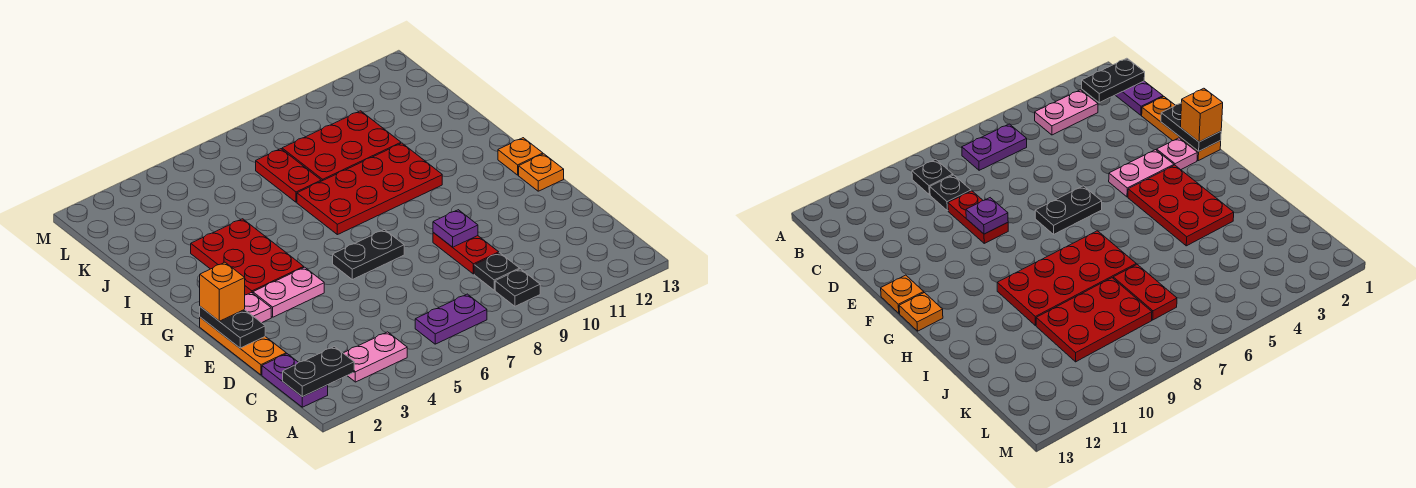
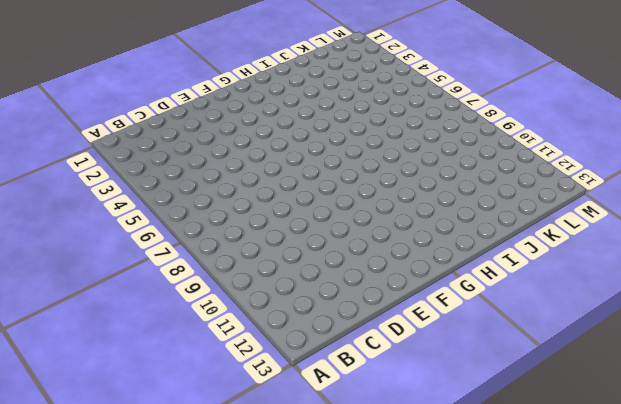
none -> purple plate B1:C1 level 1
none -> pink plate B3:B4 level 1
none -> purple plate B6:B7 level 1

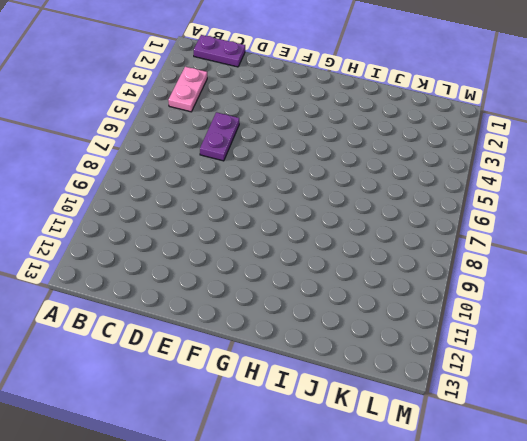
purple plate D5:D6 level 1 -> purple plate B6:B7 level 1
none -> black plate B9 level 1
none -> black plate C9 level 1
none -> orange plate D1:F1 level 1

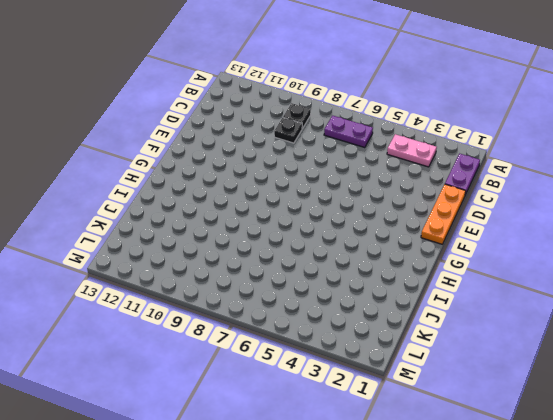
none -> red plate D9:E9 level 1
none -> pink plate F2 level 1
none -> pink plate F3:F4 level 1

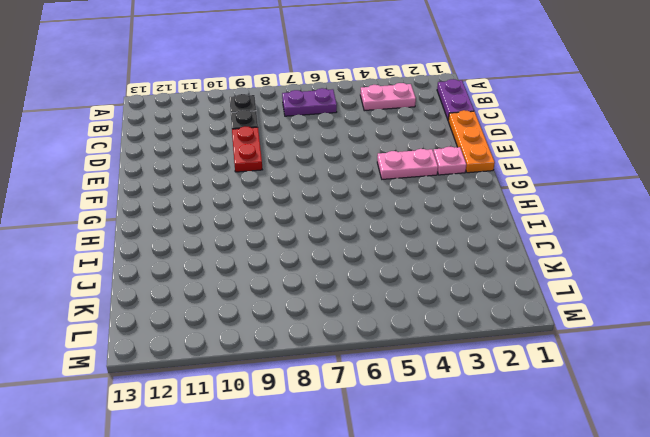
none -> black plate F6:F7 level 1
none -> orange plate F13 level 1
none -> red plate G3:I4 level 1

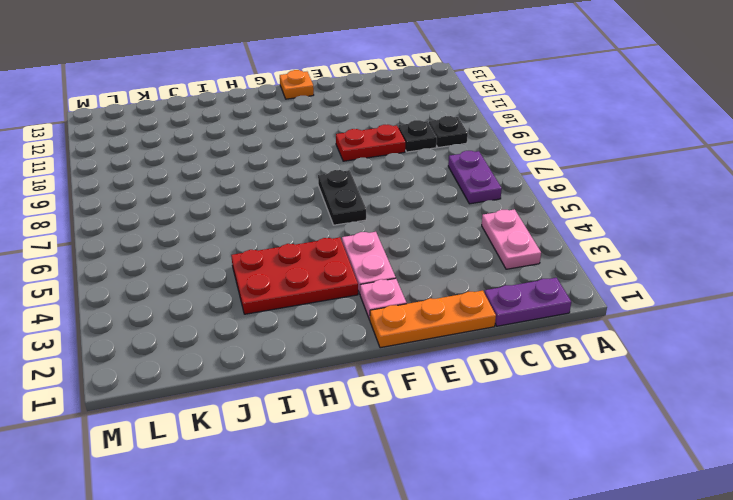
none -> orange plate G13 level 1
none -> red plate H7:I10 level 1
none -> red plate J7:K7 level 1

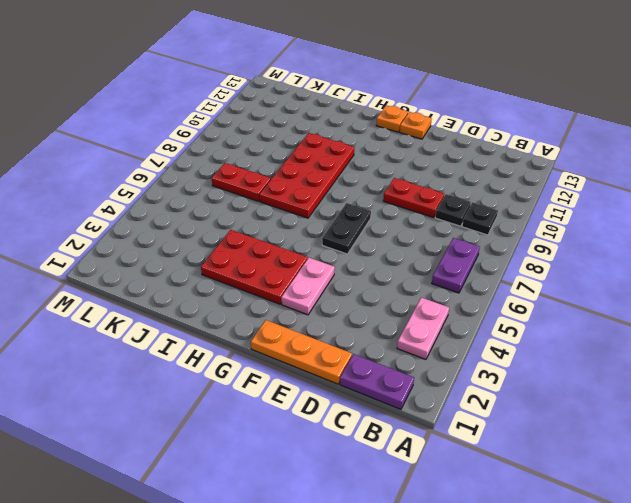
none -> pink plate F2 level 1
none -> red plate J8:K10 level 1
none -> black plate B1:B2 level 2

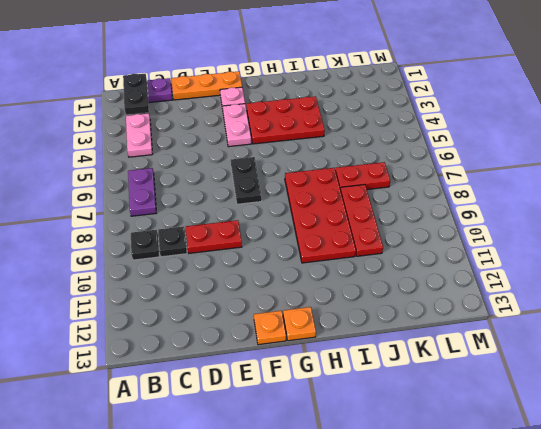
red plate J8:J10 level 1 -> red plate J8:K10 level 1
none -> black plate E1:F1 level 2
none -> purple plate E9 level 2
none -> orange brick F1 level 3

